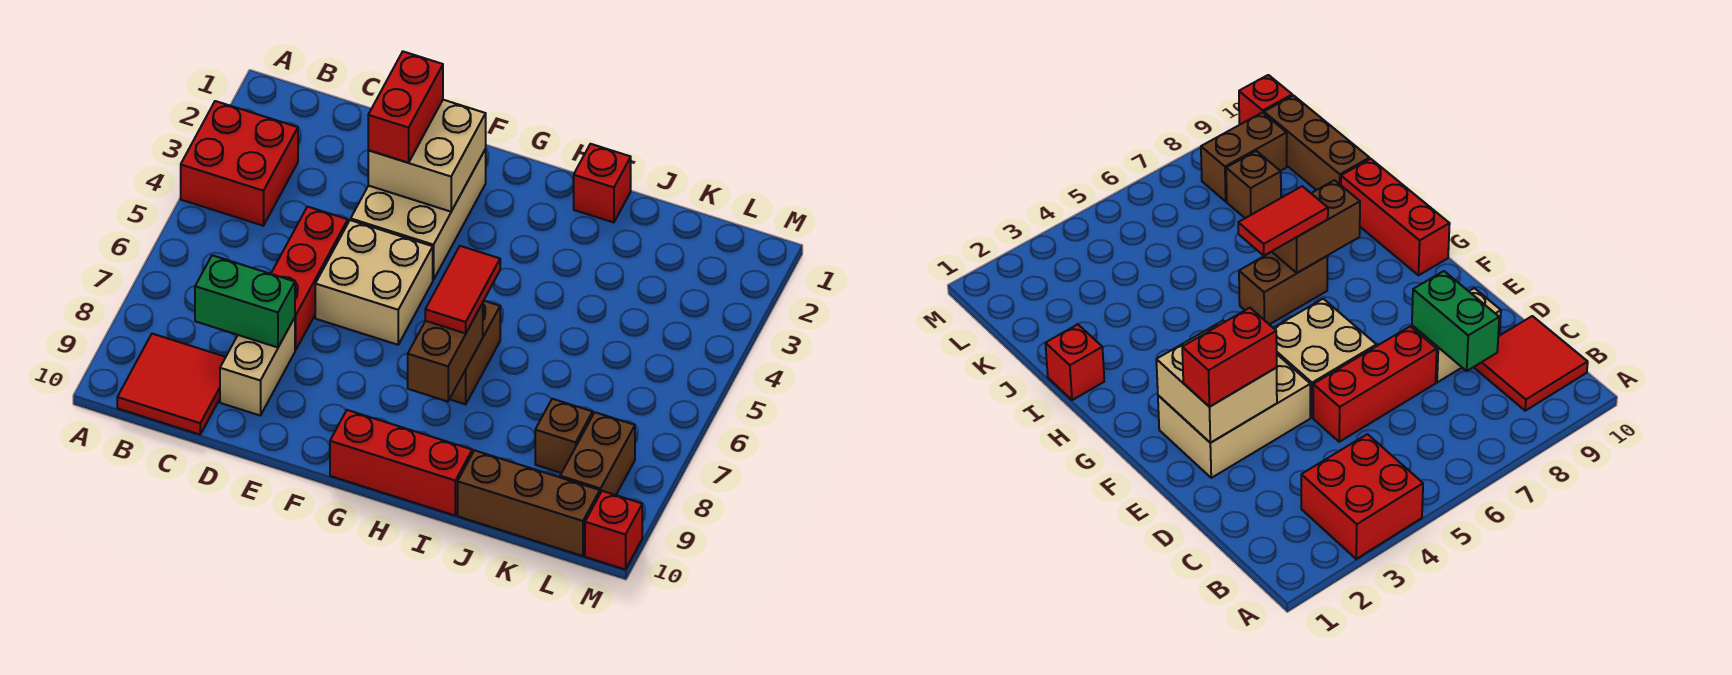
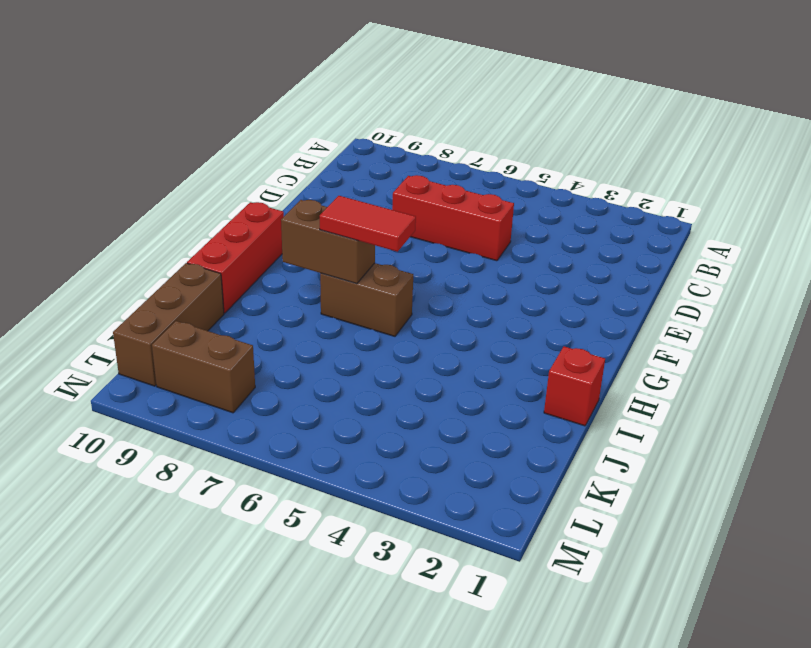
none -> red brick A3:B4 level 1
none -> red tile B9:C10 level 1
none -> tan brick D8:D9 level 1

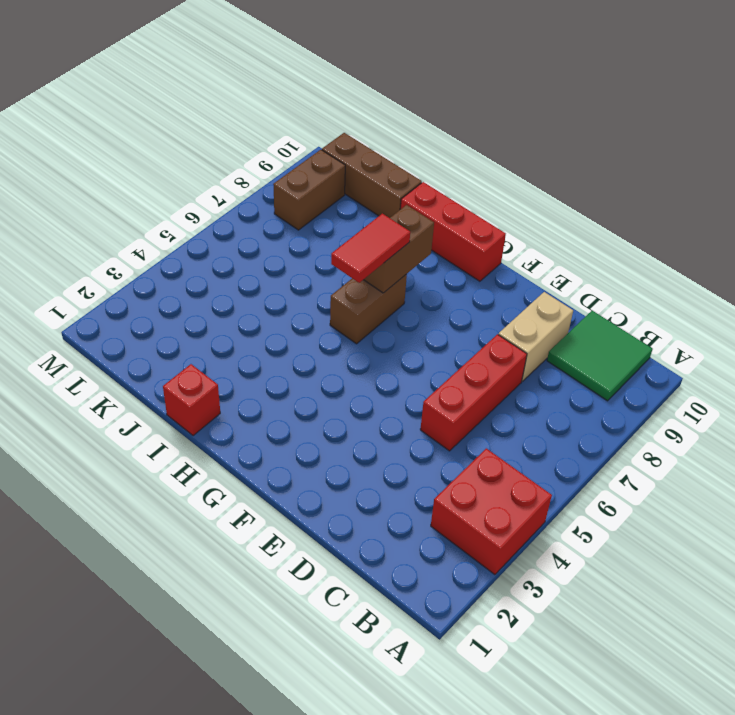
green tile B9:C10 level 1 -> red tile B9:C10 level 1
none -> tan brick E2:F4 level 1
none -> tan brick E5:F6 level 1
none -> brown brick K8 level 1

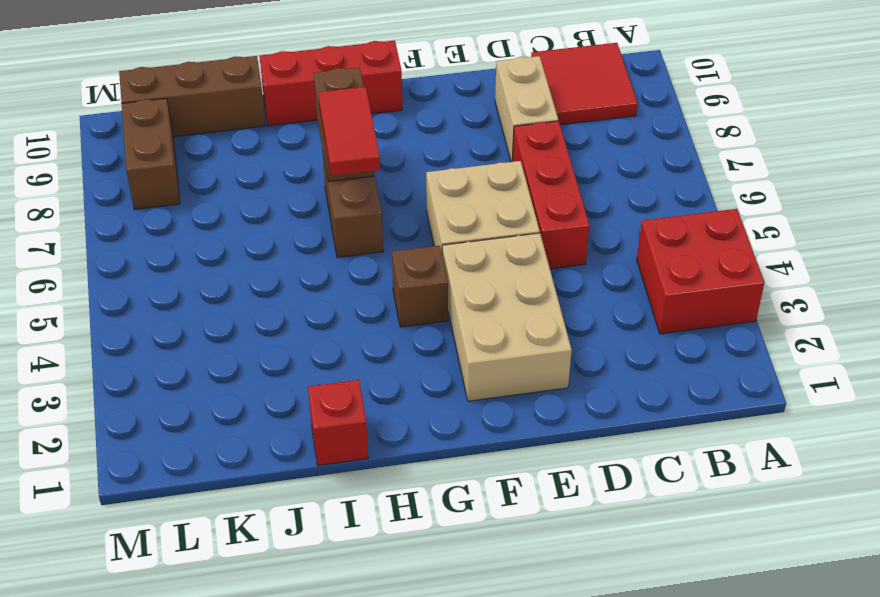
brown brick G4 level 1 -> brown brick K8 level 1
none -> red brick M10 level 1
none -> green brick C8:D8 level 2
none -> tan brick E2:F3 level 2

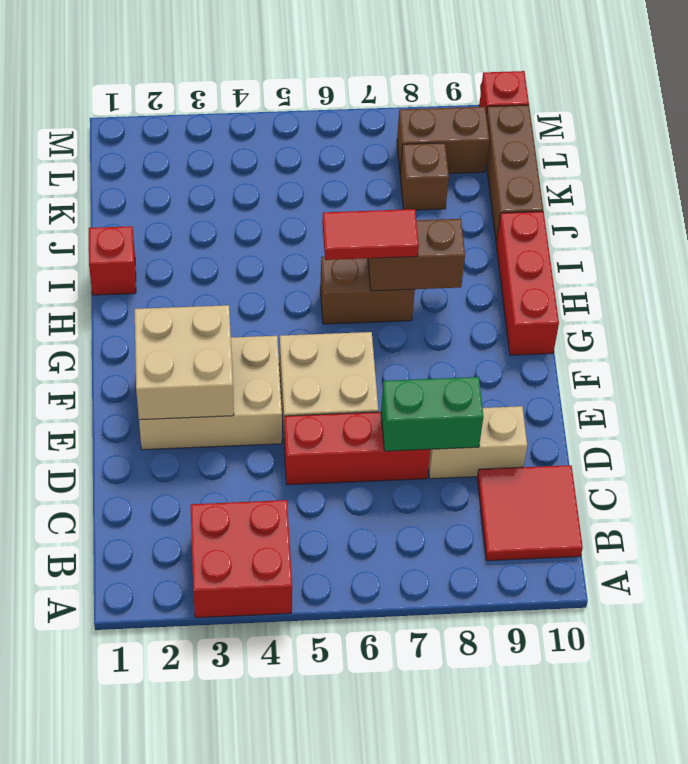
green brick D7:D8 level 2 -> green brick C8:D8 level 2
none -> red brick E2:E3 level 3

